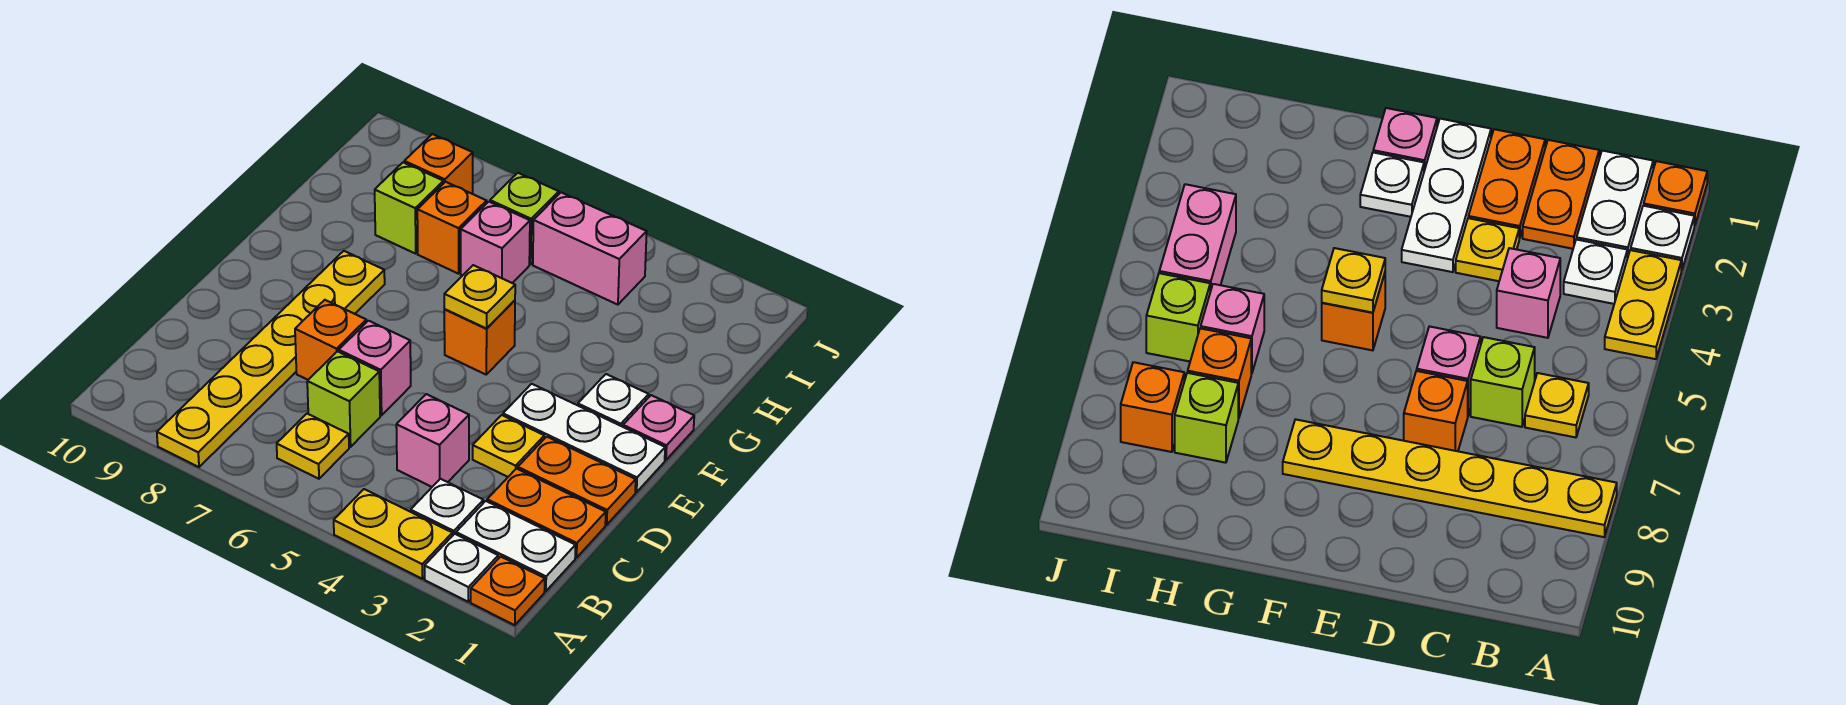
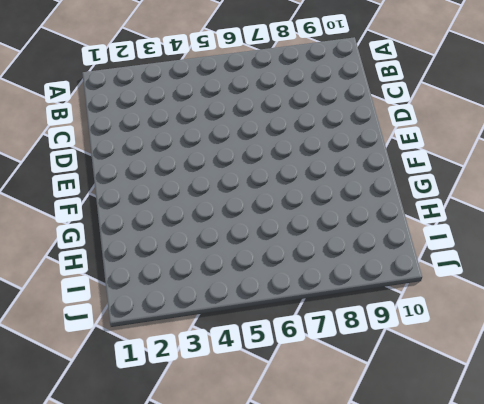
none -> orange plate A1 level 1
none -> white plate A2 level 1
none -> yellow plate A3:A4 level 1

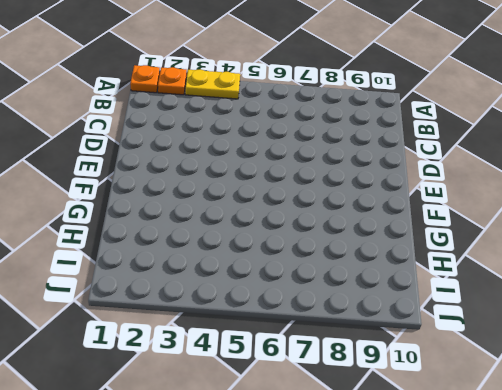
orange plate A2 level 1 -> white plate A2 level 1
none -> yellow plate A8:F8 level 1
none -> white plate B1:B2 level 1
none -> white plate B3 level 1

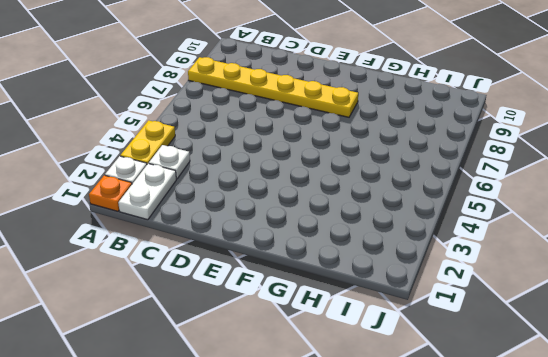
none -> yellow plate B6 level 1
none -> orange plate C1:C2 level 1
none -> pink brick C4 level 1

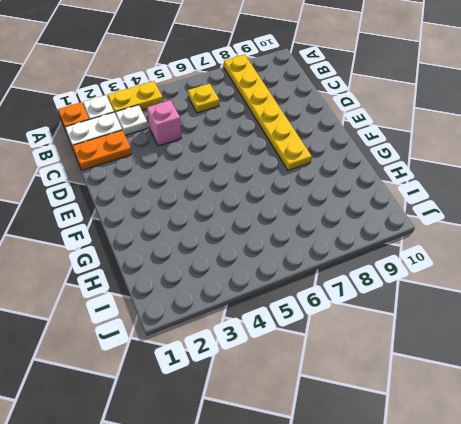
none -> lime brick C6 level 1
none -> orange plate D1:D2 level 1
none -> yellow plate D3 level 1

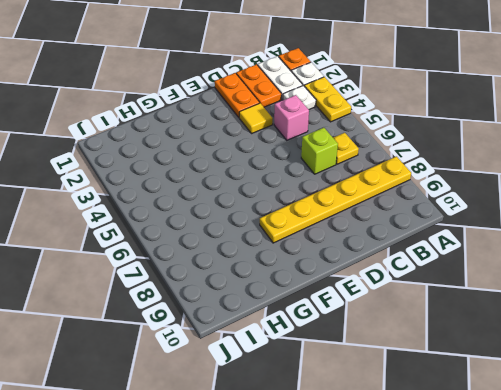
yellow tile D3 level 1 -> yellow plate D3 level 1
none -> pink brick D6 level 1
none -> orange brick D7 level 1
none -> white plate E1:E3 level 1

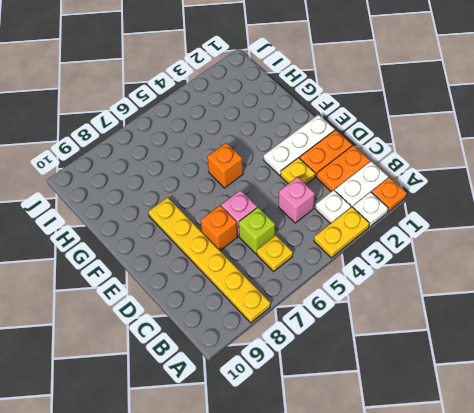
none -> pink plate F1 level 1
none -> white plate F2 level 1
none -> pink brick H6 level 1

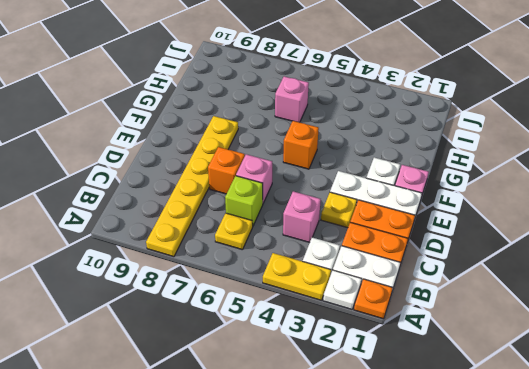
none -> orange brick H7 level 1
none -> lime brick H8 level 1
none -> pink brick I4:I5 level 1

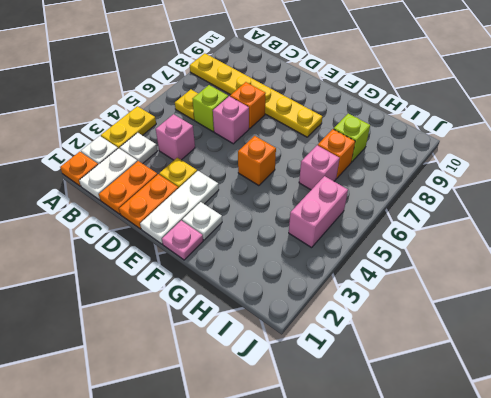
none -> lime brick I6 level 1
none -> orange brick I8 level 1
none -> yellow plate F5 level 2

